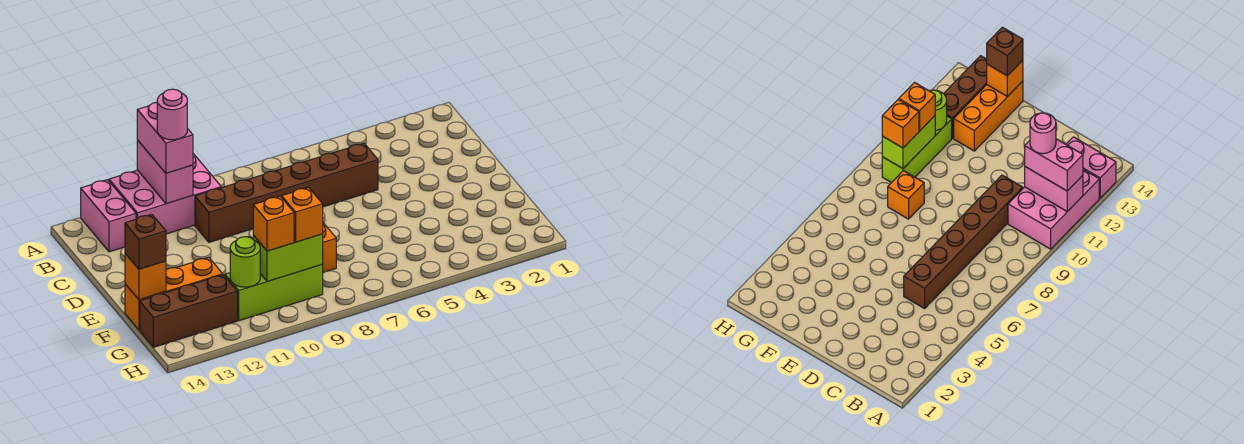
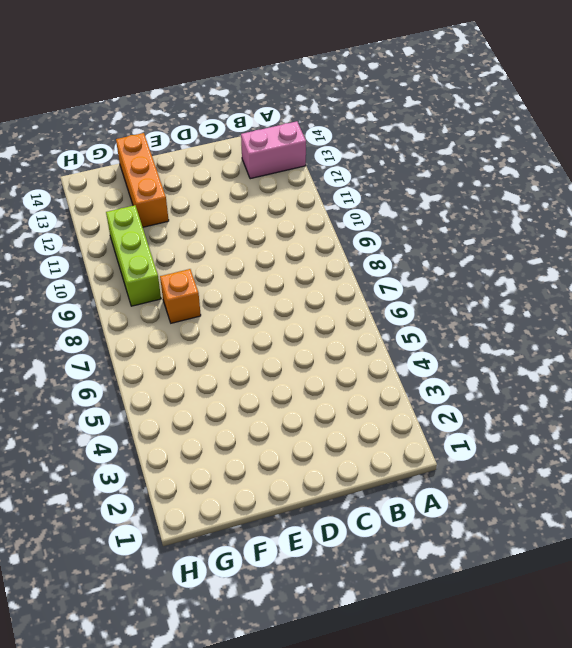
none -> pink brick A10:B12 level 1
none -> brown brick C5:C10 level 1
none -> brown brick G12:G14 level 1

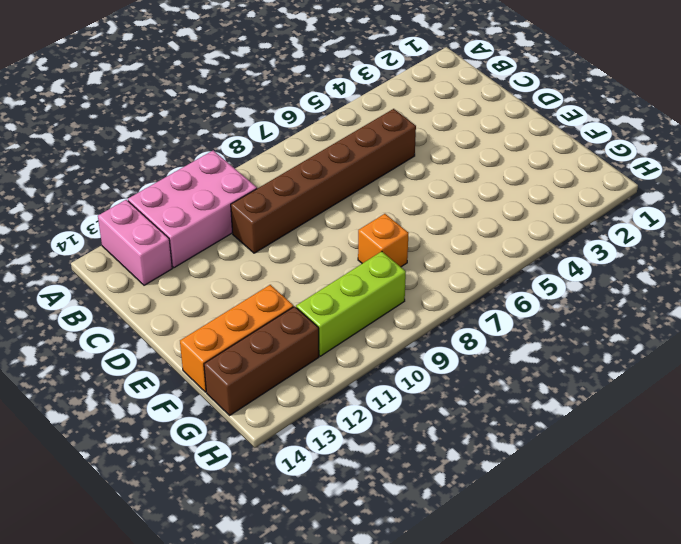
none -> pink brick A11:B11 level 2
none -> orange brick F14 level 2
none -> lime brick G9:G10 level 2

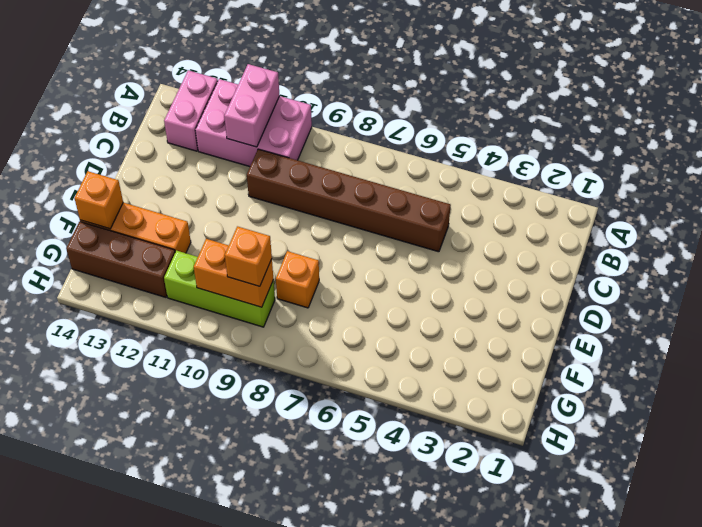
orange brick G9:G10 level 2 -> lime brick G9:G10 level 2
none -> lime round brick G11 level 2
none -> pink brick A11:B11 level 3
none -> brown brick F14 level 3

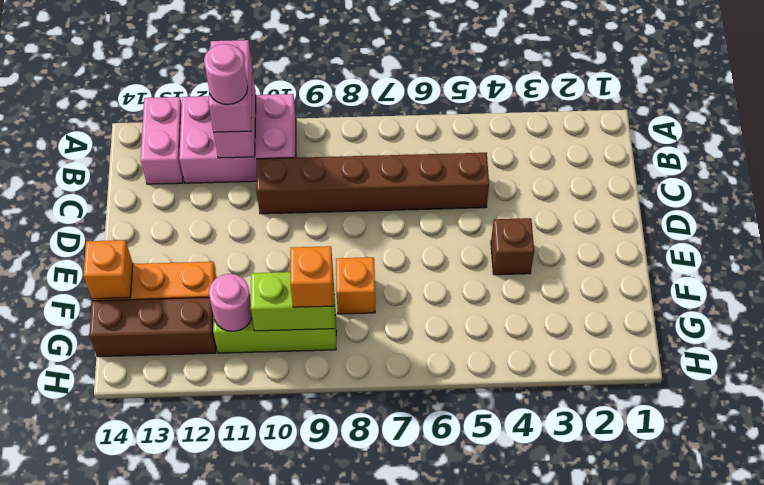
brown brick E4 level 1 -> brown brick F14 level 3
pink round brick G11 level 2 -> lime round brick G11 level 2
none -> orange brick G10 level 3

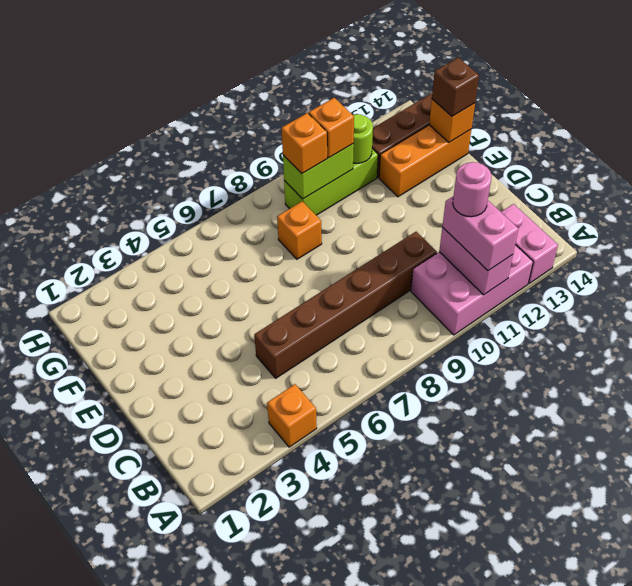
orange brick A4 level 1 -> none

